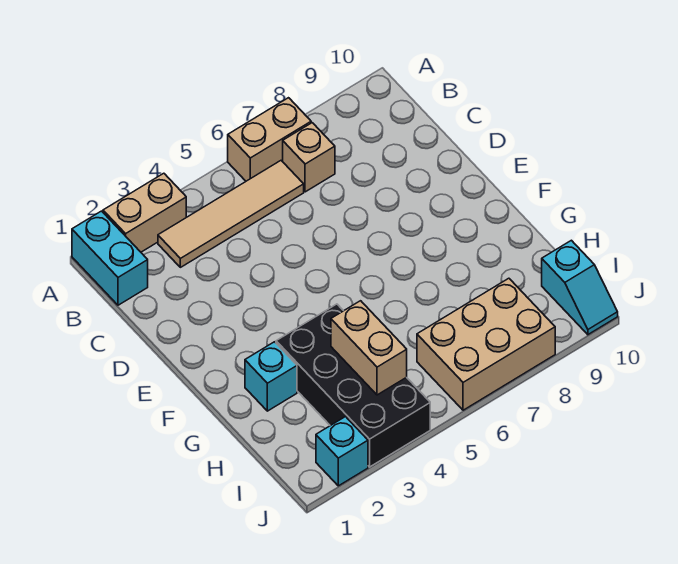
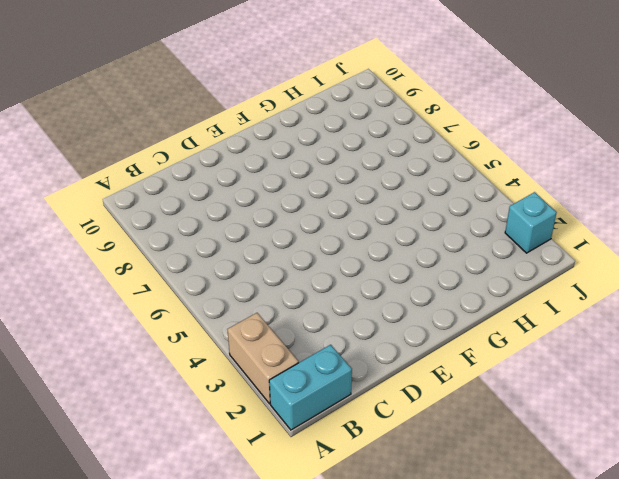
none -> tan brick A6:A7 level 1
none -> tan tile B3:B6 level 1

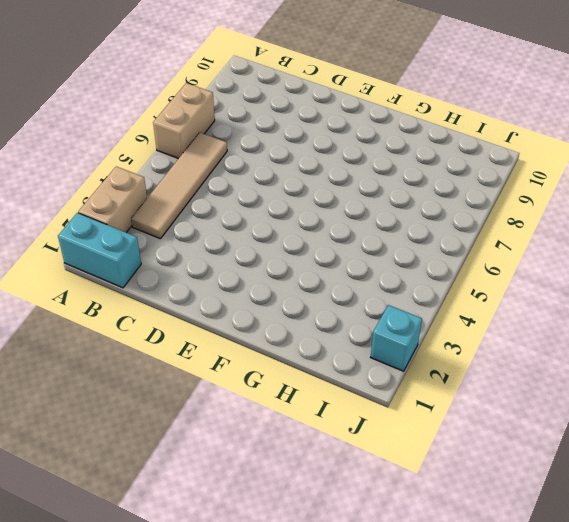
none -> tan brick B7 level 1
none -> cyan brick G2 level 1

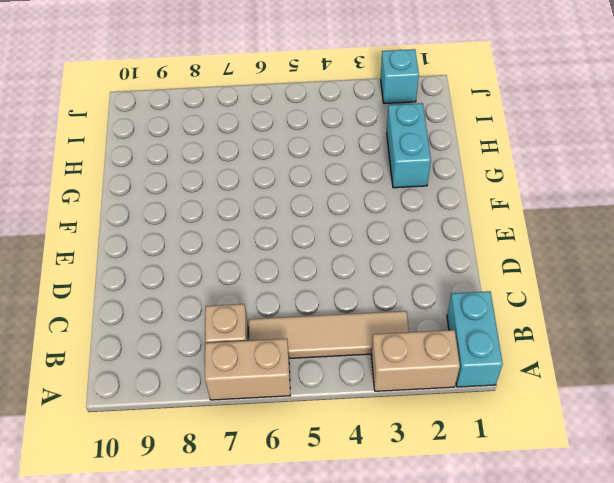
cyan brick G2:H2 level 1 -> cyan brick G2 level 1
none -> black brick G3:J4 level 1
none -> tan brick I6:J8 level 1

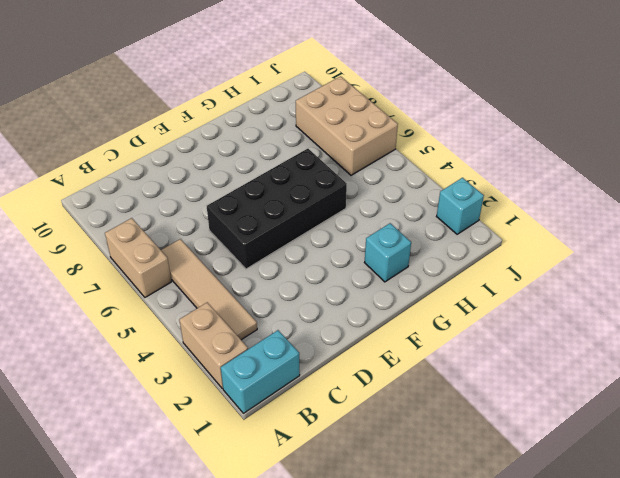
black brick D5:G6 level 1 -> black brick G3:J4 level 1
none -> tan brick B7 level 1
none -> cyan slope I10:J10 level 1 top I

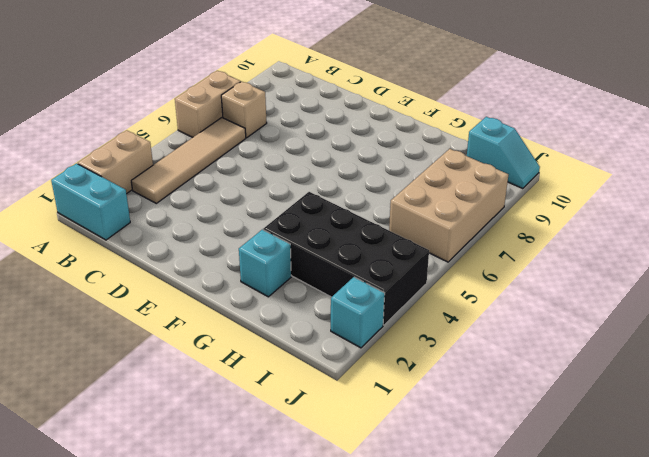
none -> tan brick H4:I4 level 2

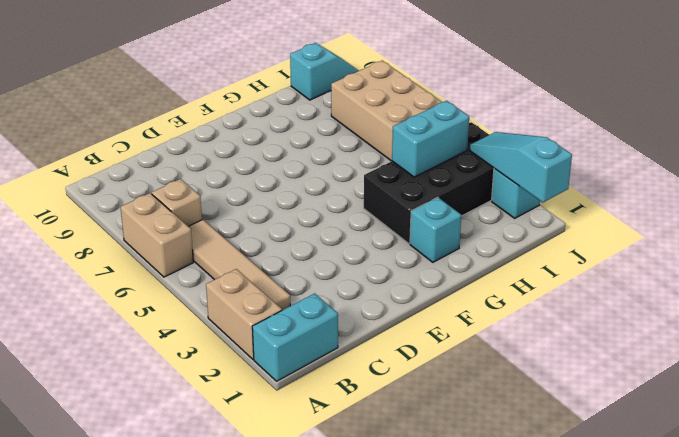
cyan brick H4:I4 level 2 -> tan brick H4:I4 level 2
cyan slope J1:J3 level 2 top 1 -> none

